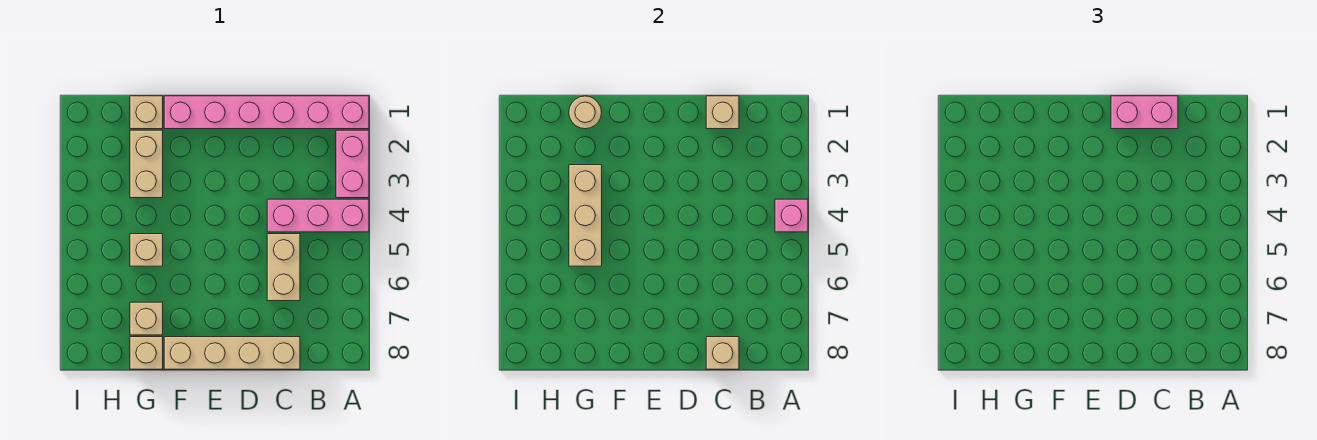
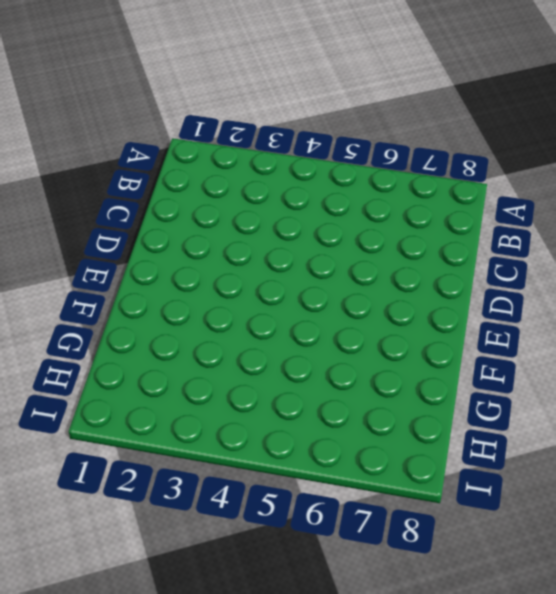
none -> pink brick A1:F1 level 1
none -> pink brick A2:A3 level 1
none -> pink brick A4:C4 level 1

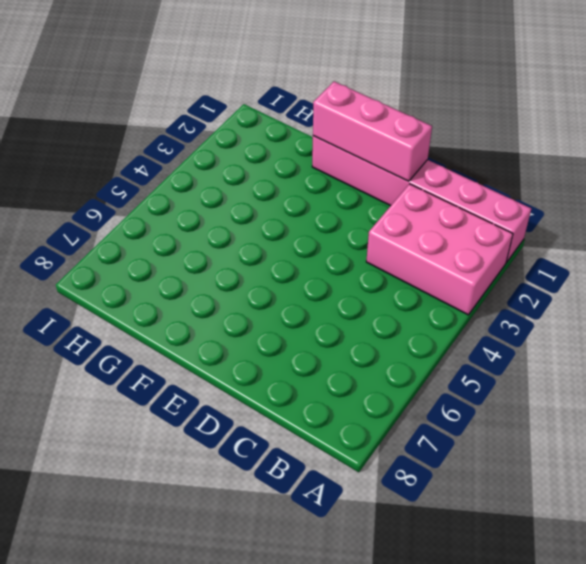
pink brick A2:C3 level 1 -> pink brick A2:A3 level 1
pink brick D1:F1 level 2 -> pink brick A4:C4 level 1
none -> tan brick C5:C6 level 1
none -> tan brick C8:F8 level 1
none -> tan brick G1 level 1

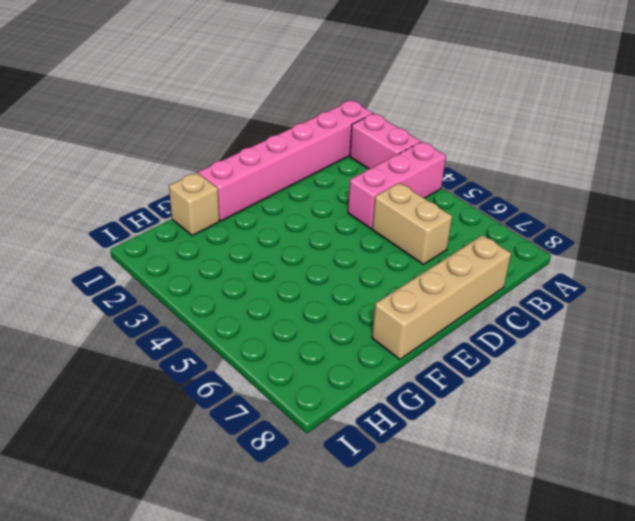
none -> tan brick G2:G3 level 1
none -> tan brick G5 level 1
none -> tan brick G7 level 1

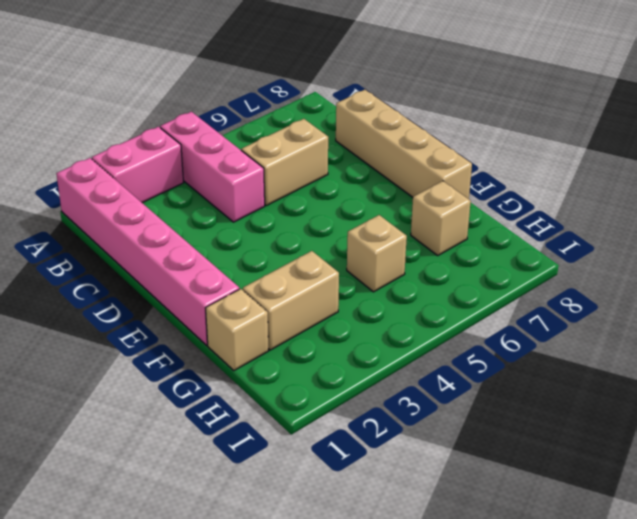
none -> tan brick G8 level 1
none -> pink brick A4 level 2
none -> tan brick C1 level 2

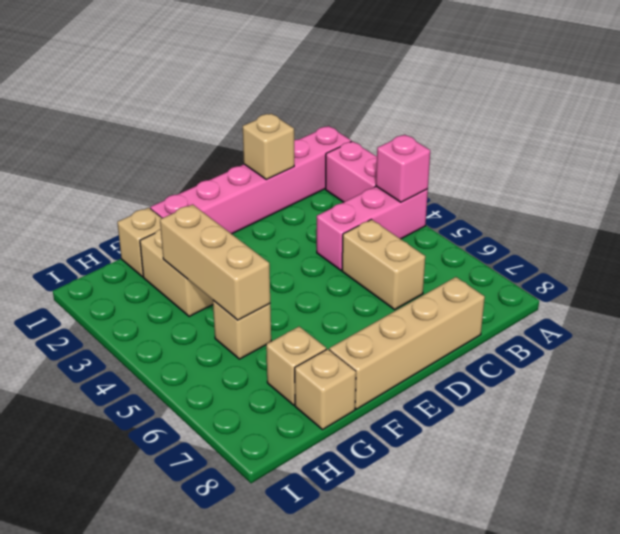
none -> tan brick C8 level 2
none -> tan round brick G1 level 2
none -> pink brick C1:D1 level 3

